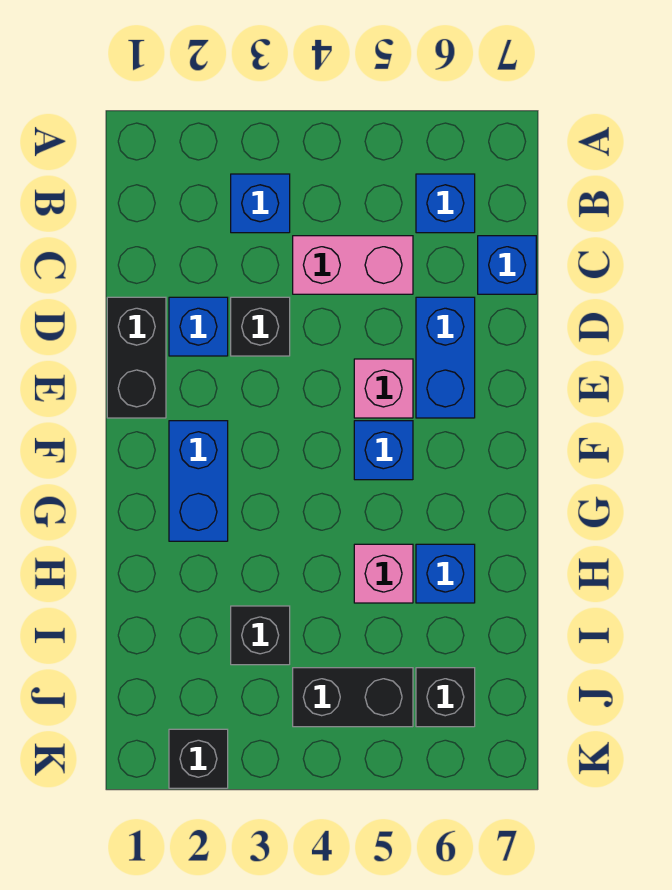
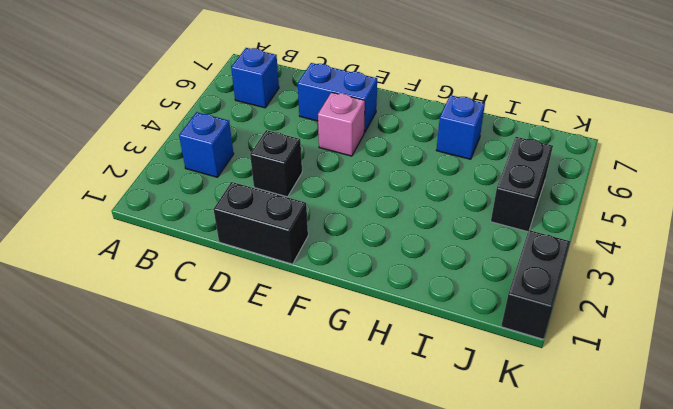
black brick K1:K2 level 1 -> black brick K2 level 1
none -> pink brick C4:C5 level 1
none -> blue brick C7 level 1
none -> blue brick D2 level 1

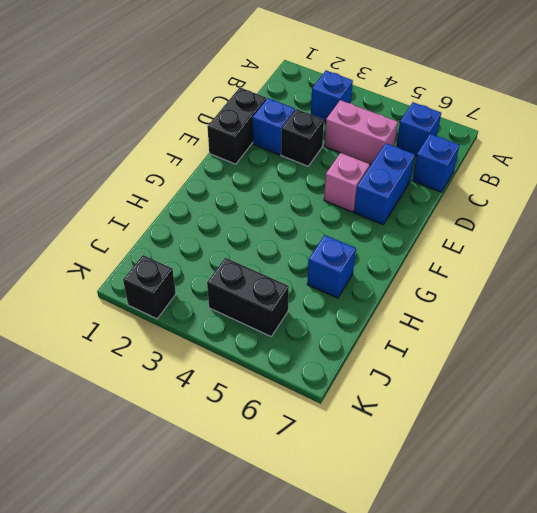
none -> blue brick F2:G2 level 1
none -> blue brick F5 level 1
none -> pink brick H5 level 1

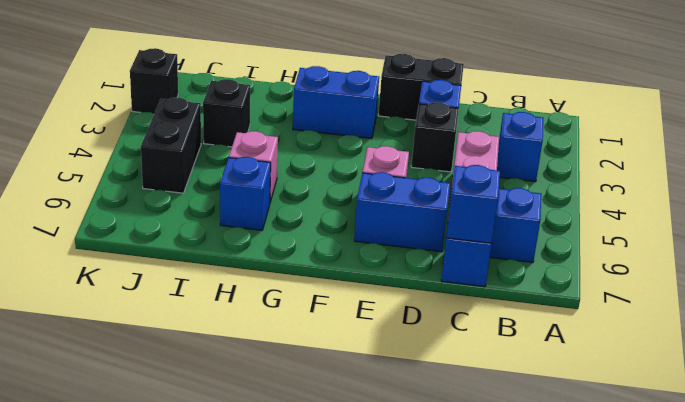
blue brick C7 level 2 -> blue brick F5 level 1
none -> black brick J6 level 1

